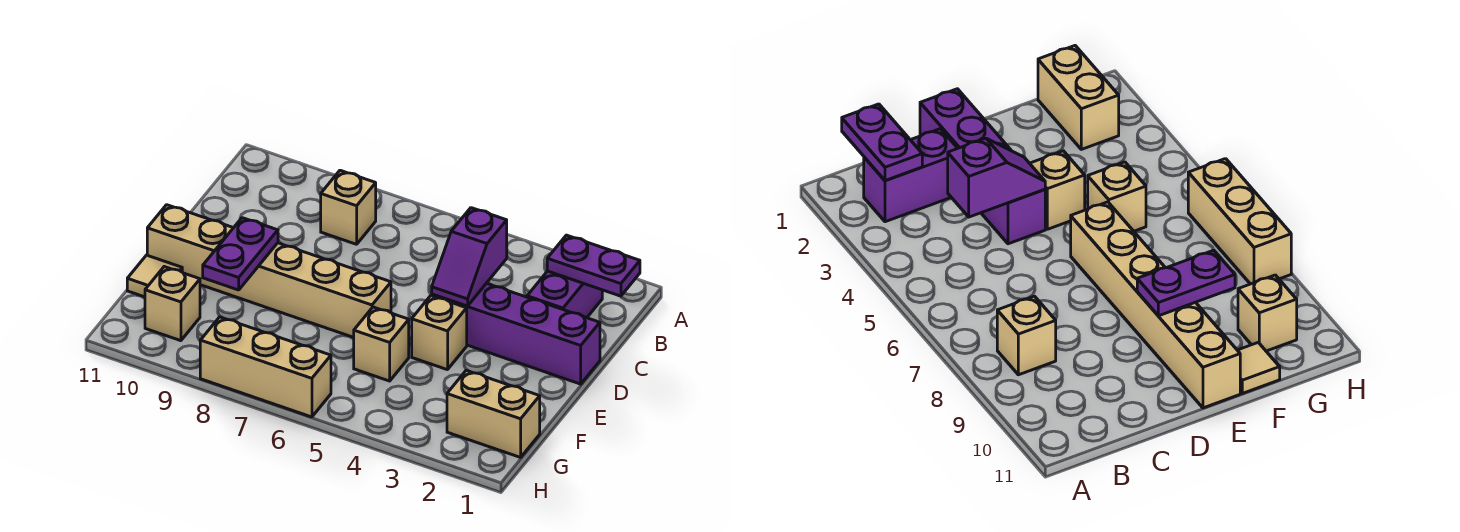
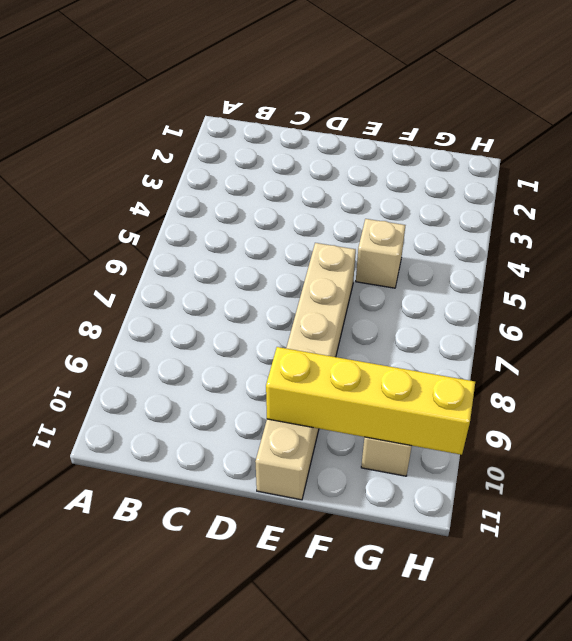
yellow brick E10:H10 level 2 -> none
none -> purple brick B2:C2 level 1
none -> tan brick B8 level 1
none -> purple brick D1:D4 level 1

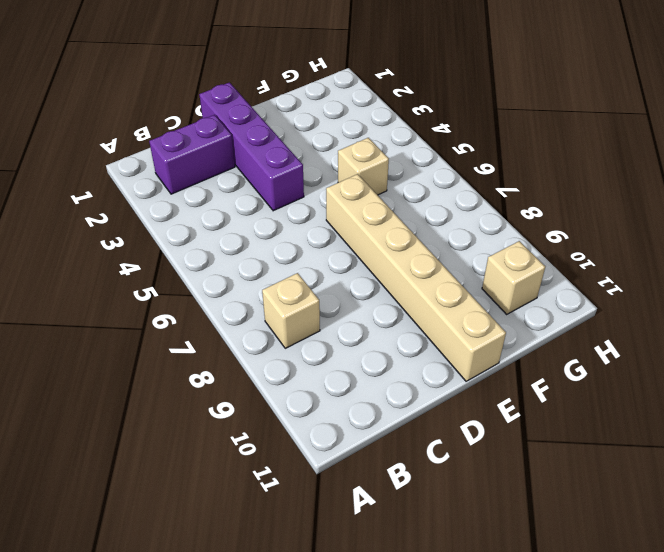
none -> tan brick E4 level 1
none -> tan tile F11 level 1
none -> tan brick G1:G2 level 1

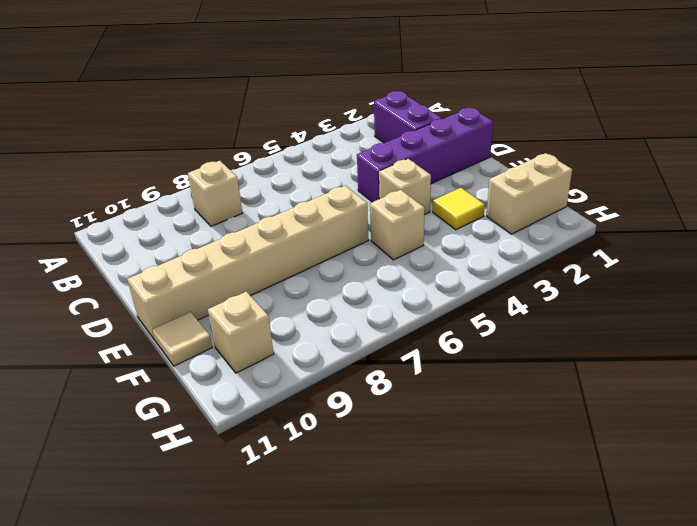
yellow tile F3 level 1 -> none
none -> tan brick H6:H8 level 1
none -> purple plate B1:B2 level 2
none -> purple slope C4:D4 level 2 top C

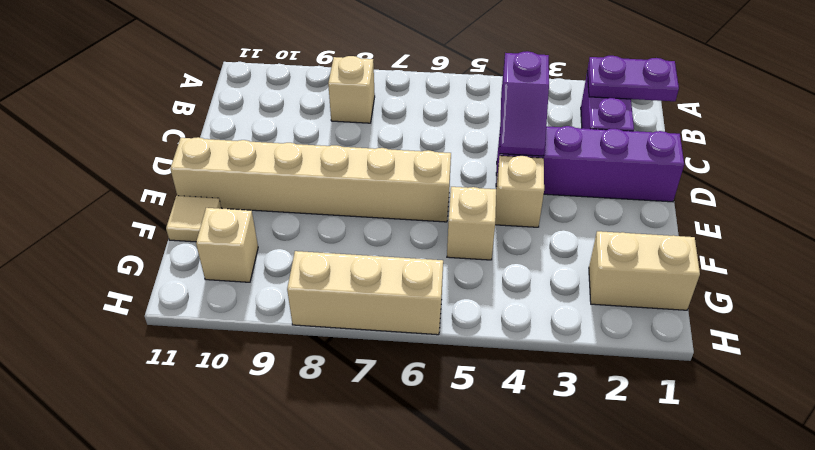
none -> purple plate E9:F9 level 2

